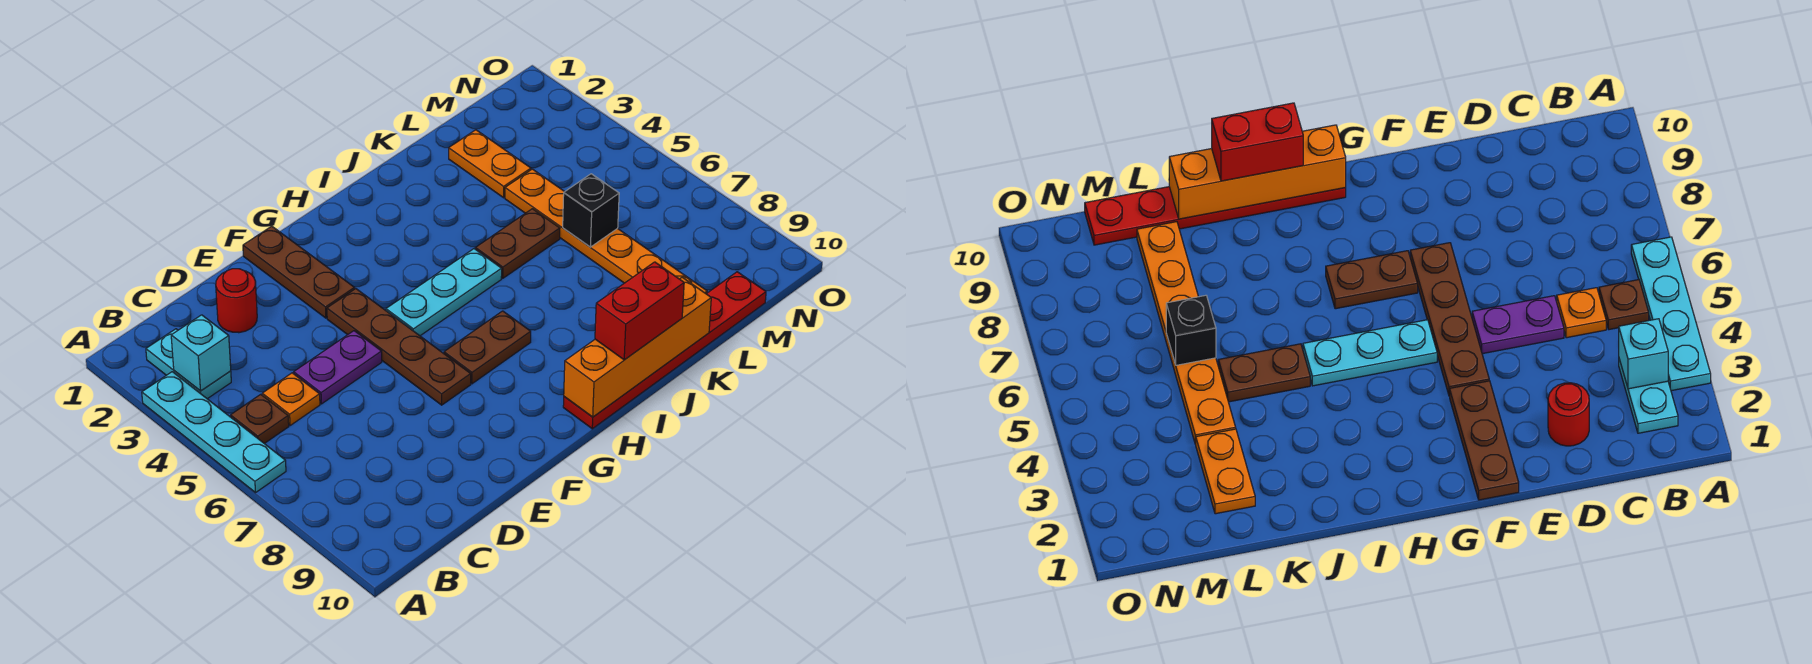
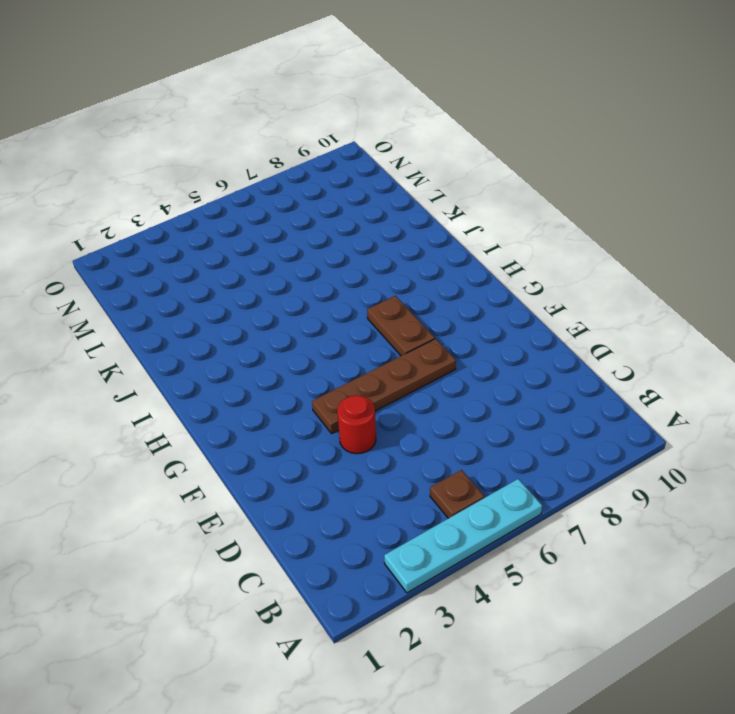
red round brick E4 level 1 -> red round brick D2 level 1
none -> cyan plate B2:B3 level 1
none -> orange plate C5 level 1
none -> purple plate D5:E5 level 1

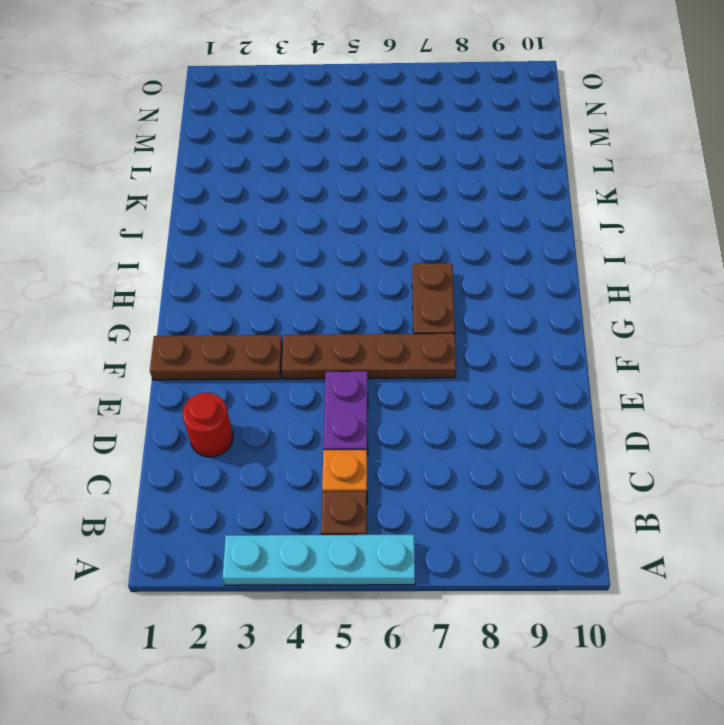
none -> cyan plate B2:B3 level 1
none -> cyan plate G5:I5 level 1
none -> red plate H10:M10 level 1

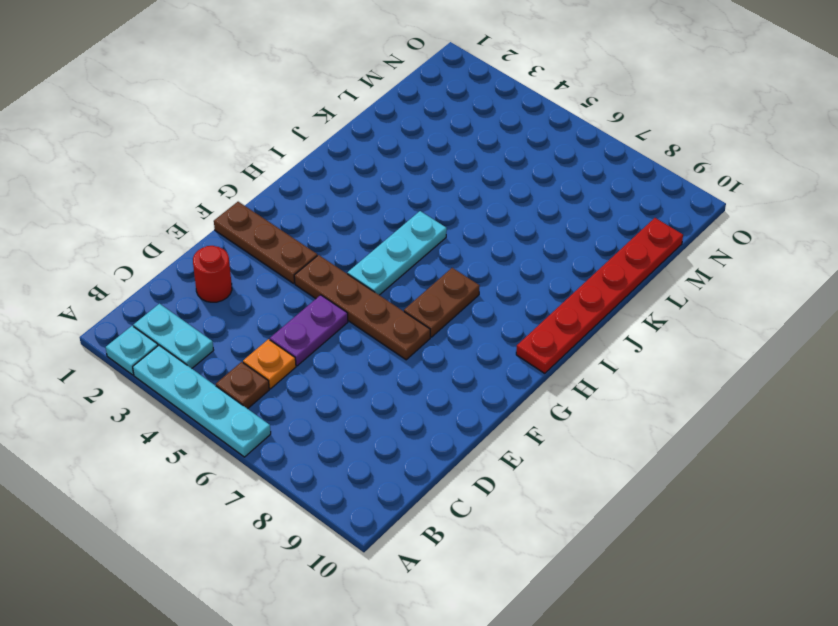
cyan plate A2 level 1 -> none
none -> brown plate J5:K5 level 1
none -> orange plate L2:L3 level 1
none -> orange plate L4:L9 level 1

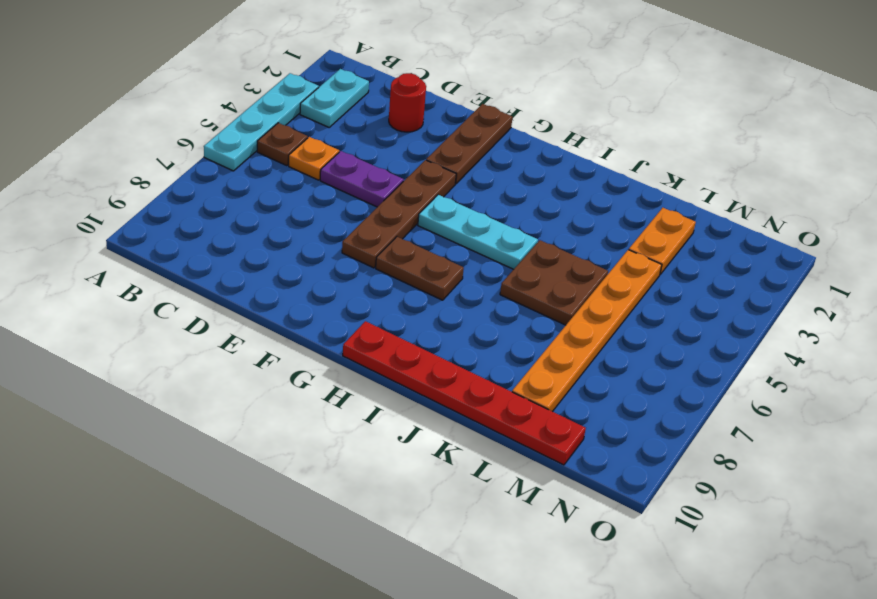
brown plate J5:K6 level 1 -> brown plate J5:K5 level 1
none -> cyan brick B3 level 2
none -> orange brick H10:K10 level 2
none -> black brick L6 level 2

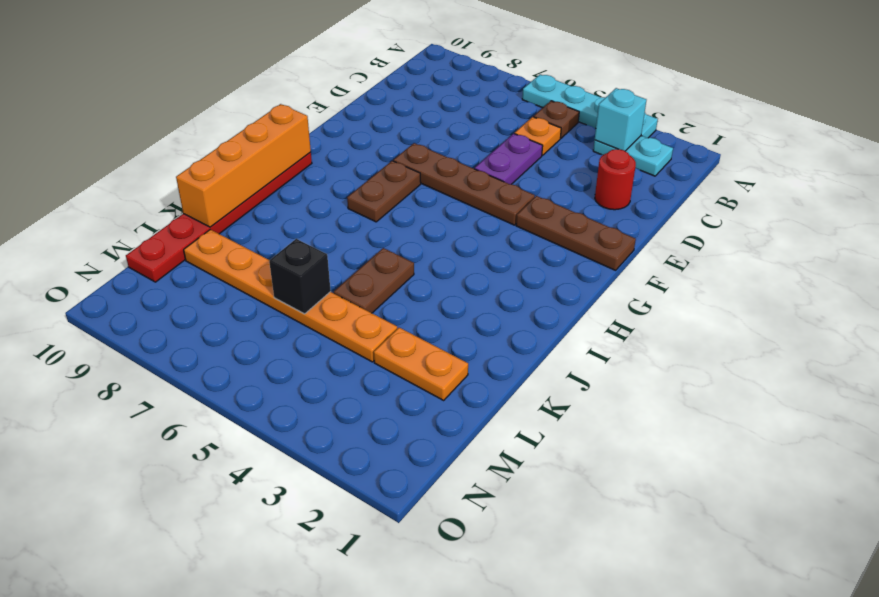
none -> cyan plate G5:I5 level 1
none -> red brick I10:J10 level 3

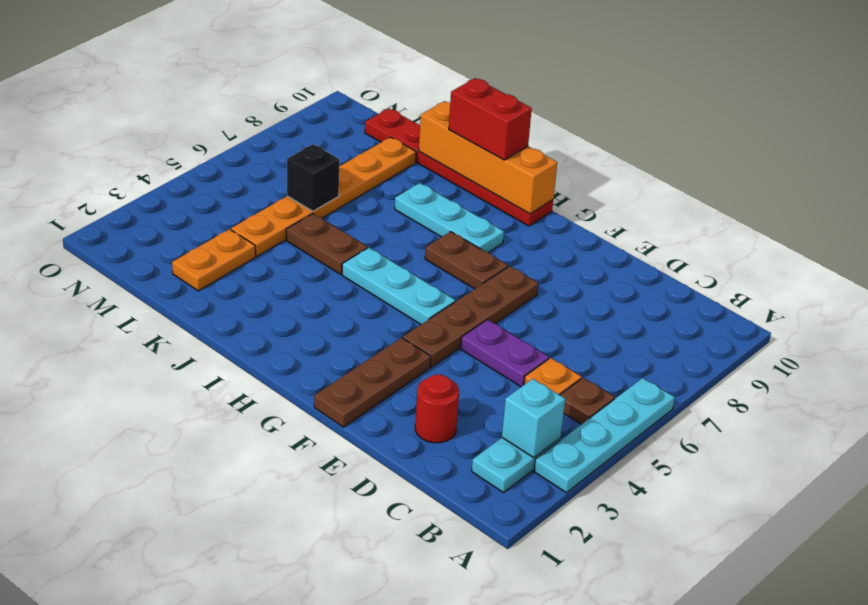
cyan plate H8:J8 level 1 -> none

